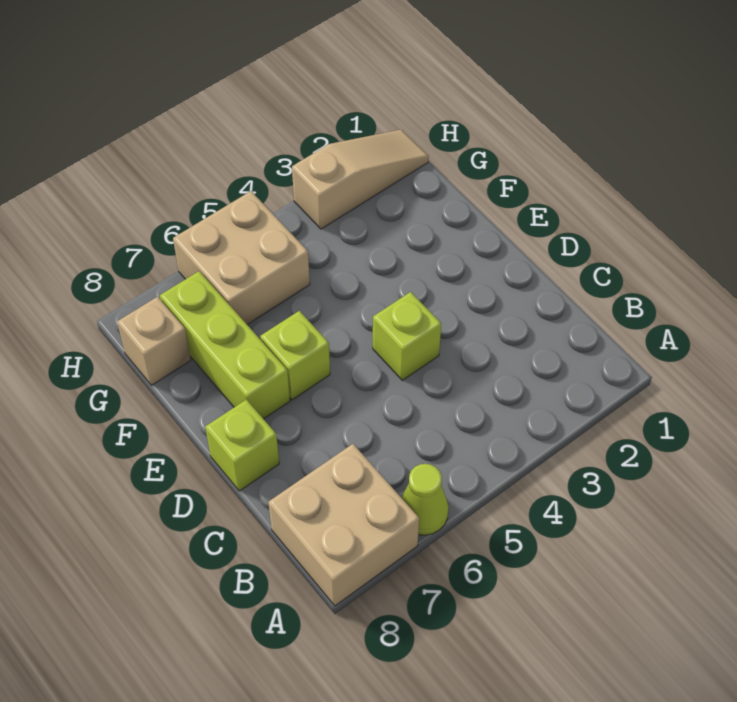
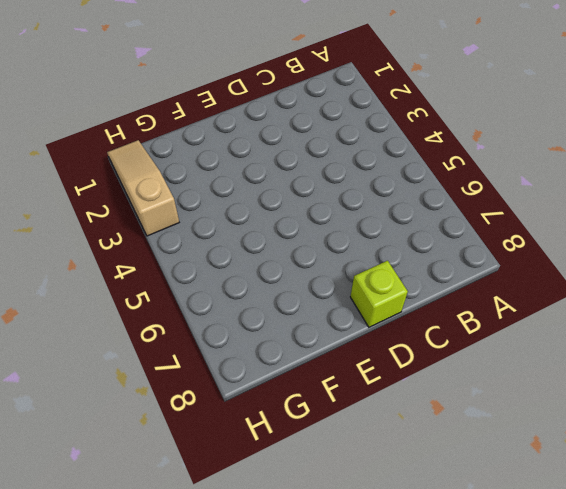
none -> lime cone A6 level 1
none -> tan brick A7:B8 level 1

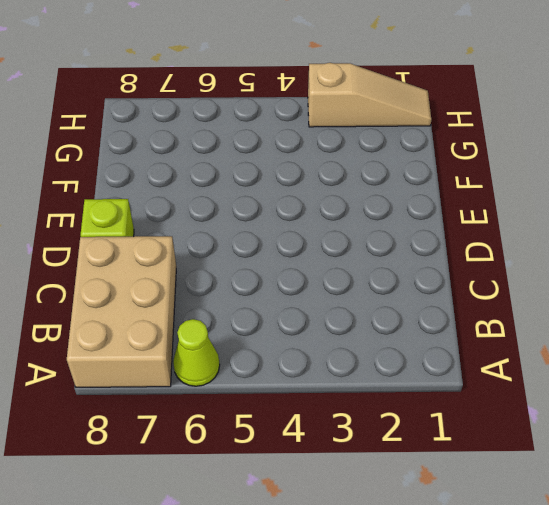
tan brick A7:C8 level 1 -> tan brick A7:B8 level 1
none -> lime brick D4 level 1
none -> lime brick E6 level 1

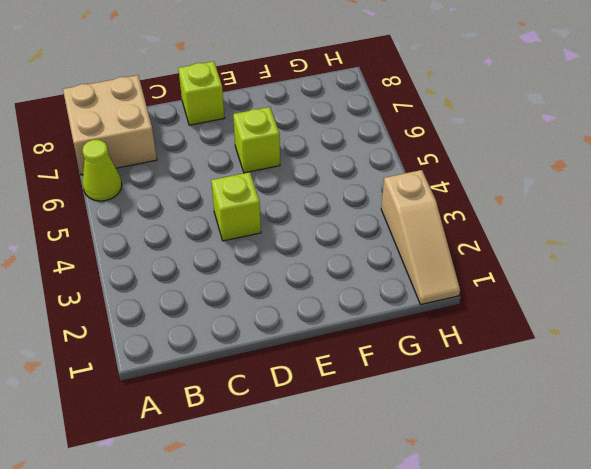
none -> lime brick E7:G7 level 1
none -> tan brick G5:H6 level 1

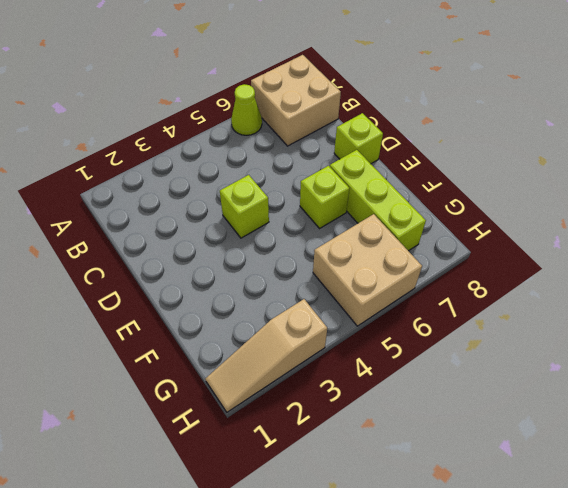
none -> tan brick G8 level 1

